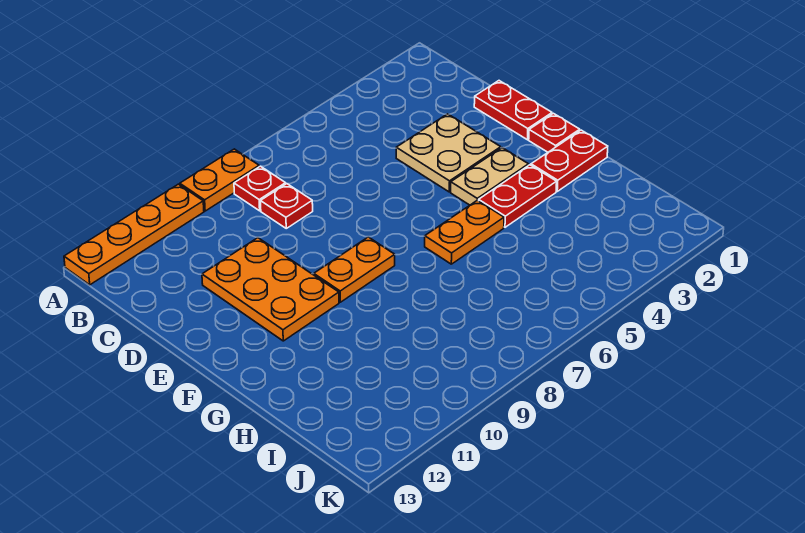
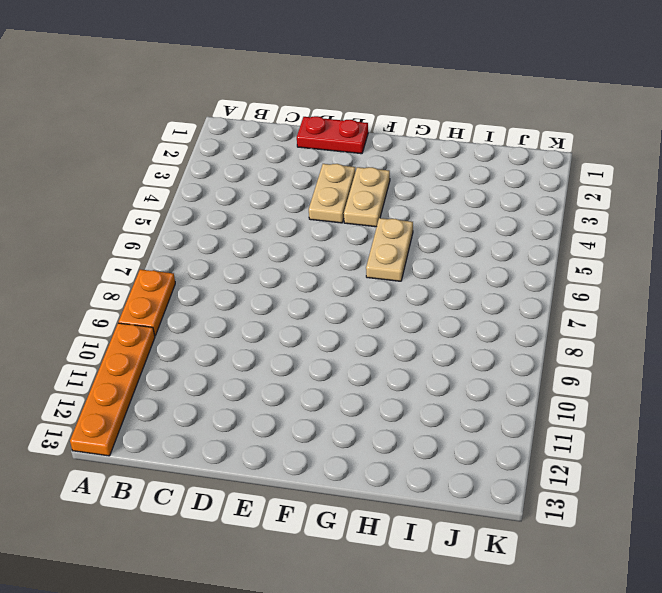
tan plate E3:E4 level 1 -> tan plate D3:E4 level 1
tan plate G5:G6 level 1 -> orange plate G5:G6 level 1
none -> red plate B8 level 1
none -> red plate C8 level 1
none -> orange plate D10:F11 level 1

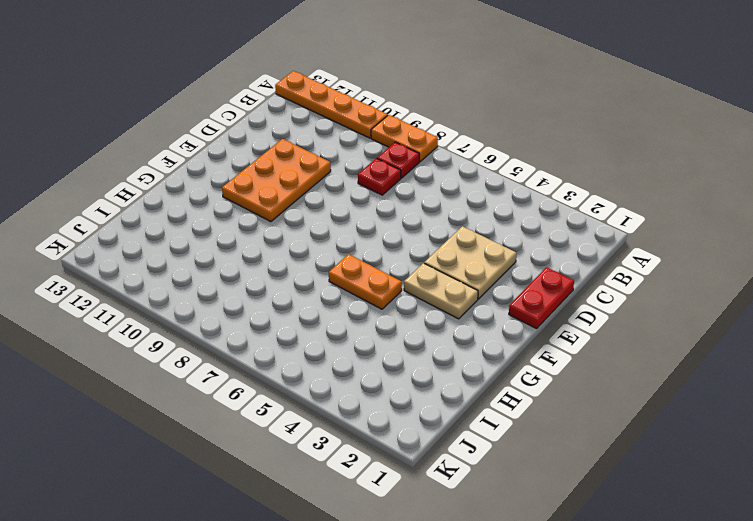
none -> red plate F1 level 1
none -> orange plate F8:F9 level 1
none -> red plate G1:G2 level 1

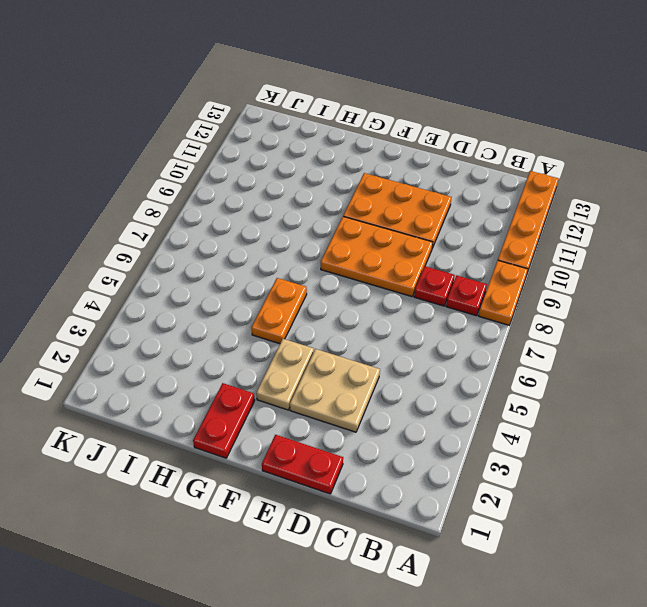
orange plate D8:F9 level 1 -> orange plate F8:F9 level 1
none -> red plate F1 level 1
none -> red plate G3:G4 level 1

